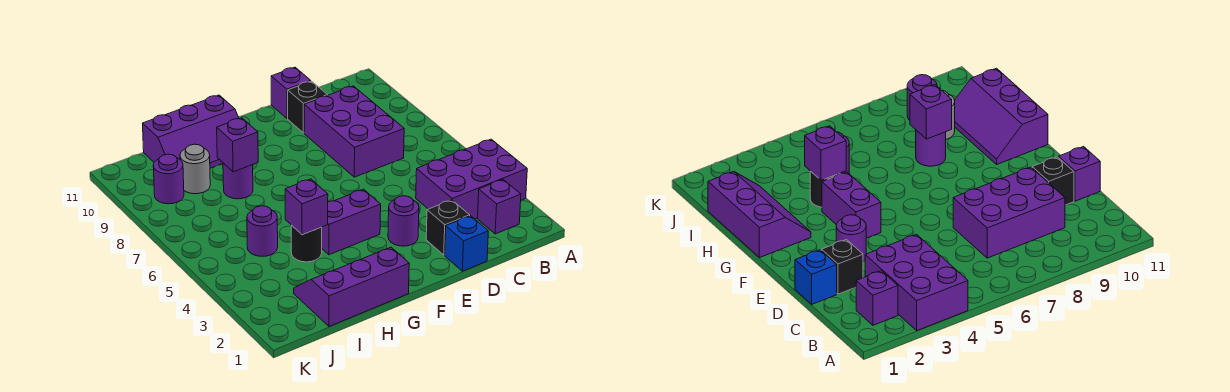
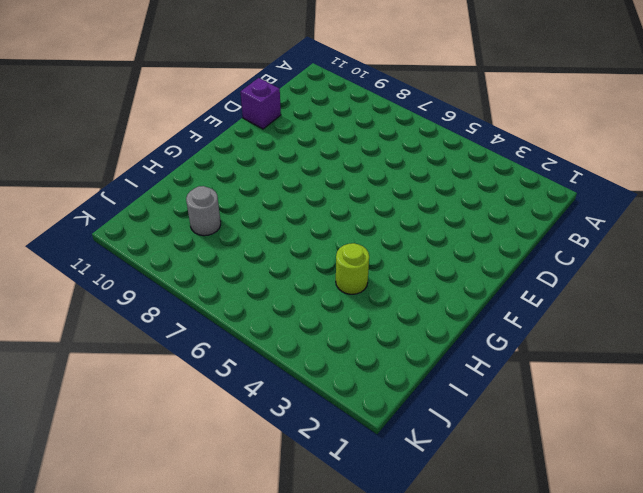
lime round brick H4 level 1 -> black round brick H4 level 1
none -> purple brick A3:C4 level 1
none -> purple brick B2 level 1
none -> purple brick C7:D9 level 1

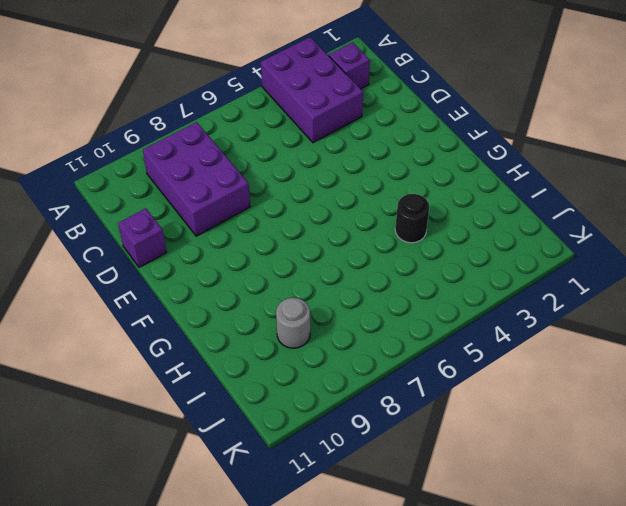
purple brick B8:D9 level 1 -> purple brick C7:D9 level 1
none -> blue brick D1 level 1
none -> black brick D2 level 1
none -> black brick D10 level 1

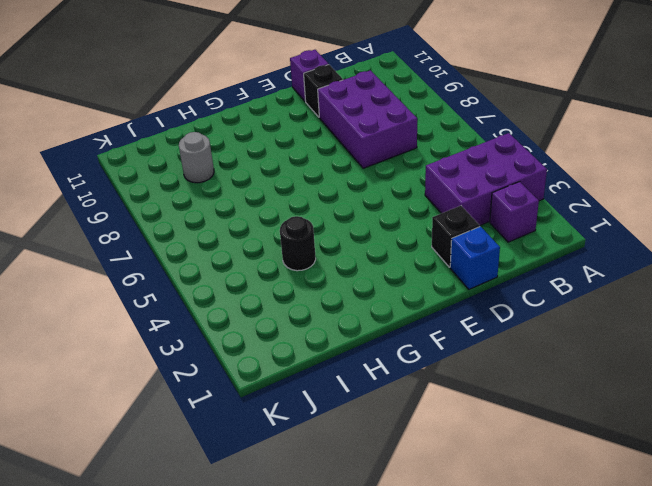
none -> purple round brick E3 level 1
none -> purple brick F4:G4 level 1
none -> purple slope G1:I2 level 1 top 1

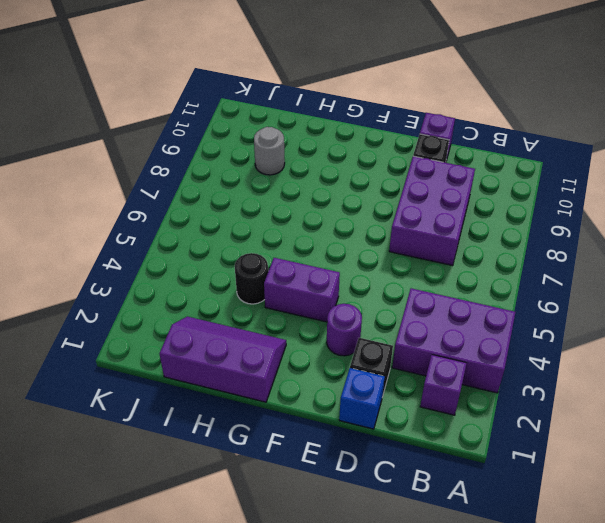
none -> purple slope G10:I11 level 1 top 11
none -> purple round brick H8 level 1
none -> purple round brick I5 level 1

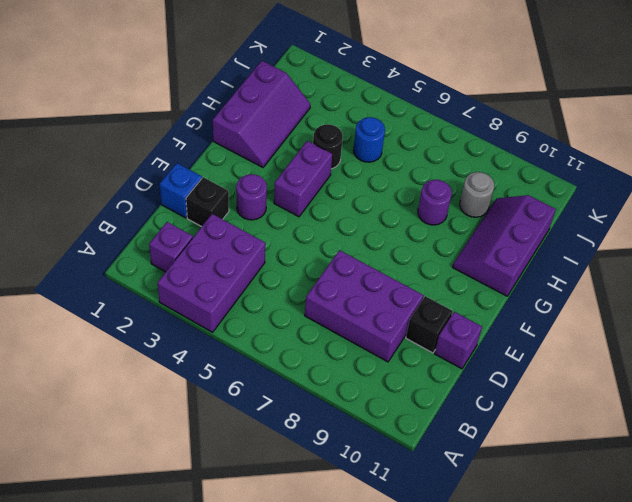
blue round brick I5 level 1 -> purple round brick I5 level 1
none -> purple round brick J9 level 1
none -> purple brick H4 level 2
none -> purple brick H8 level 2

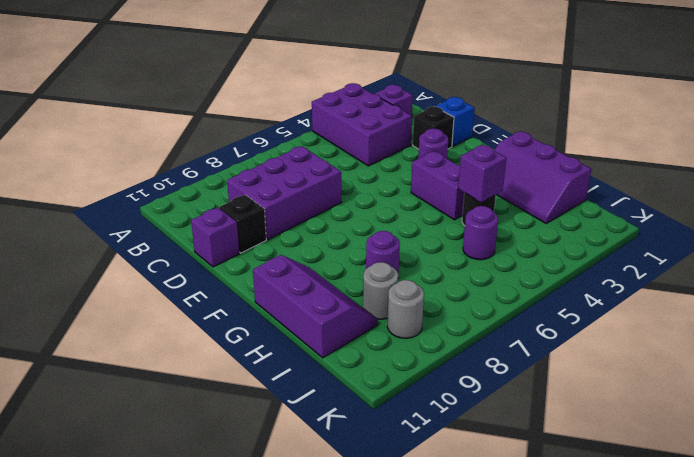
grey round brick J9 level 1 -> purple round brick J9 level 1
none -> purple brick H8 level 2

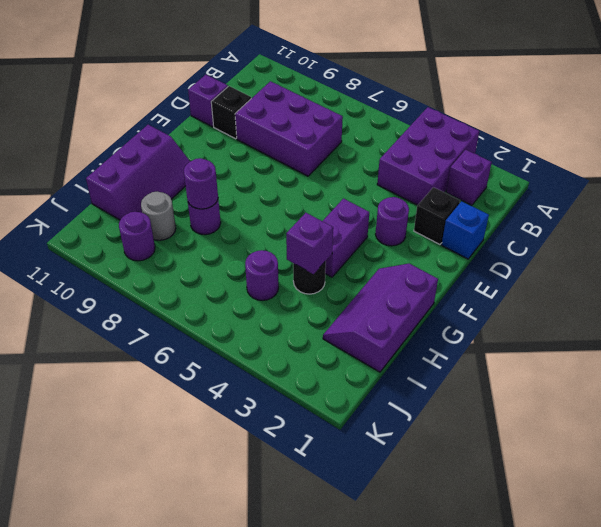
purple round brick H8 level 2 -> purple brick H8 level 2

